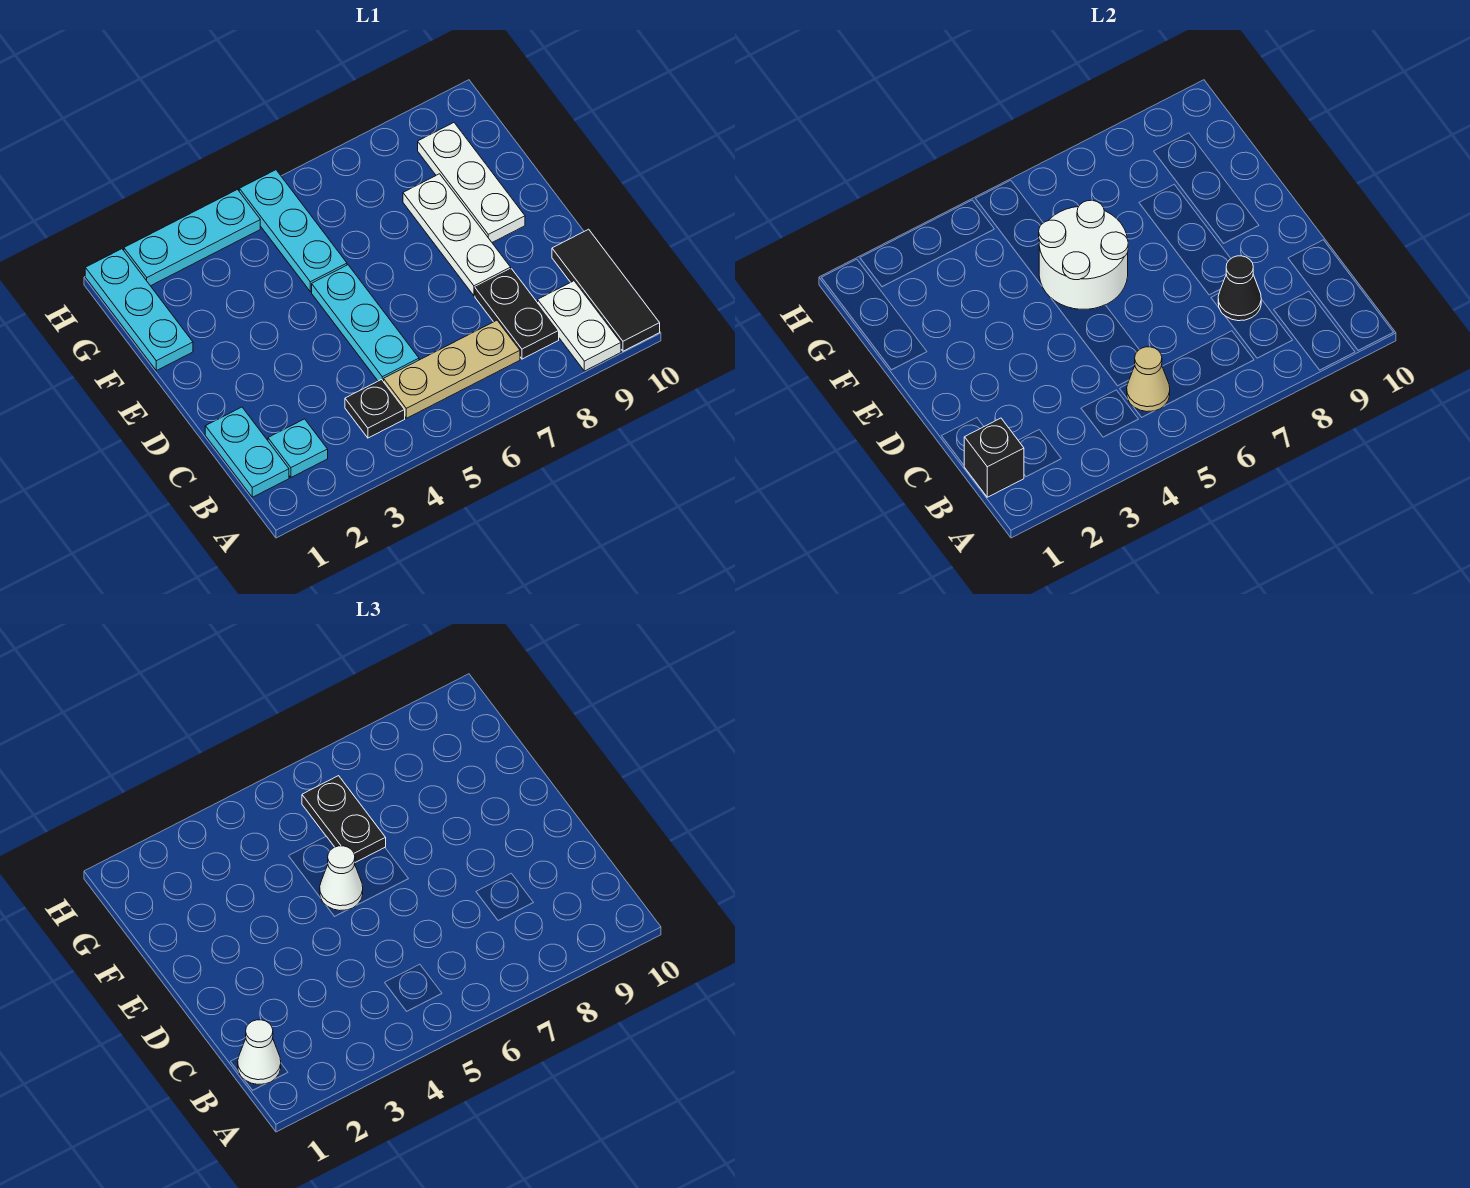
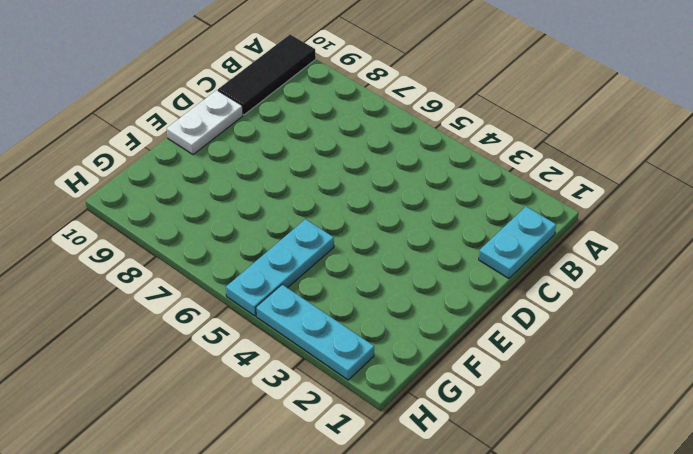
white plate D10:E10 level 1 -> white plate A9:B9 level 1
none -> cyan plate B2 level 1
none -> black plate B4 level 1
none -> tan plate B5:B7 level 1

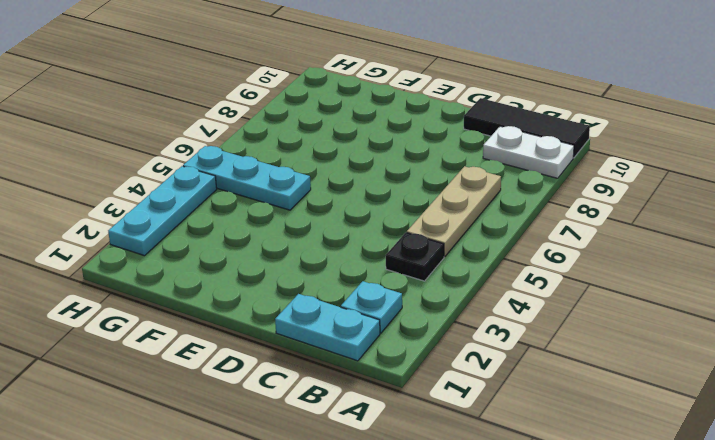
none -> black plate B8:C8 level 1
none -> cyan plate C5:E5 level 1
none -> white plate D8:F8 level 1

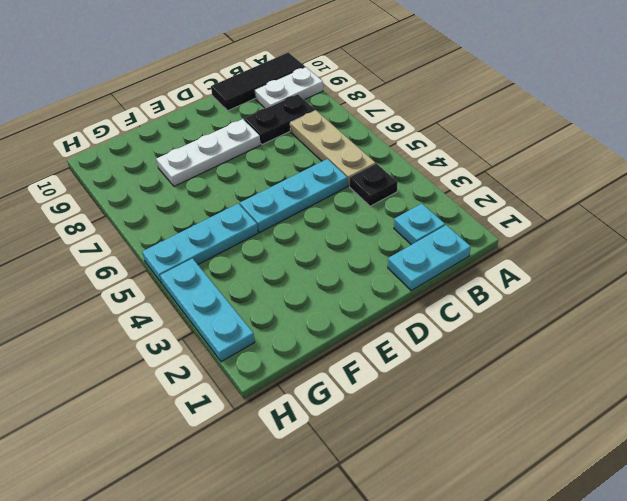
none -> white plate E9:G9 level 1
none -> cyan plate F1:H1 level 1
none -> black brick B1 level 2

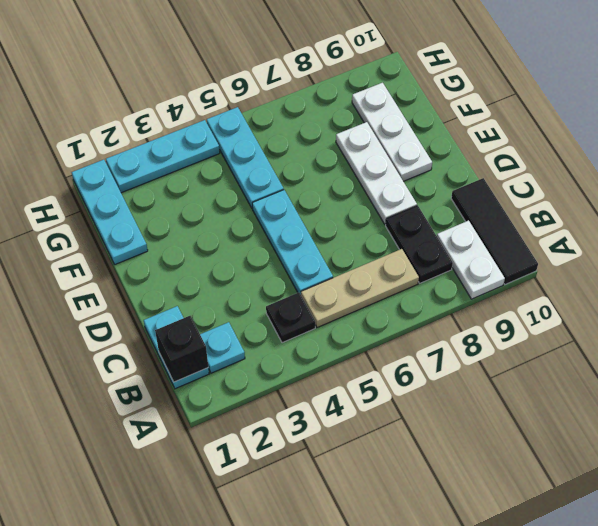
none -> tan cone B5 level 2
none -> black cone C8 level 2
none -> white round brick E5:F6 level 2

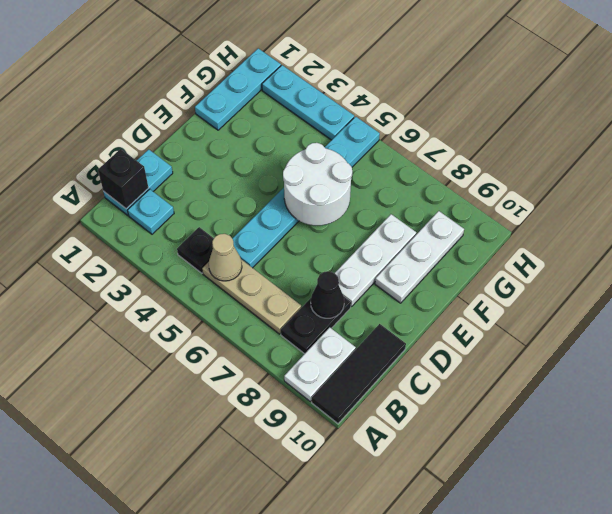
none -> white cone B1 level 3
none -> white cone E5 level 3
none -> black plate F6:G6 level 3

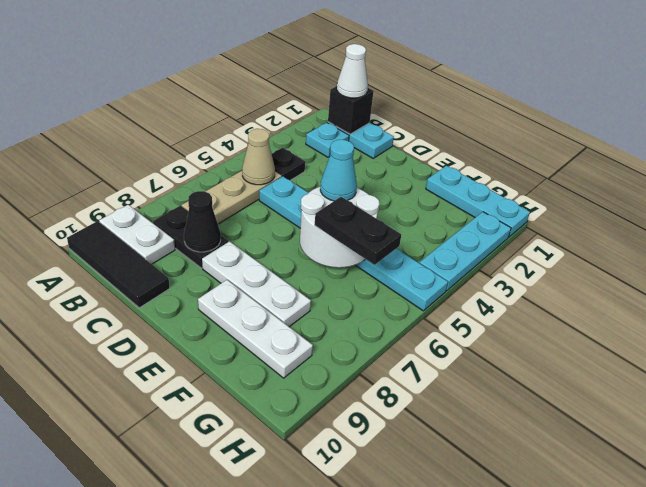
cyan cone E5 level 3 -> white cone E5 level 3

